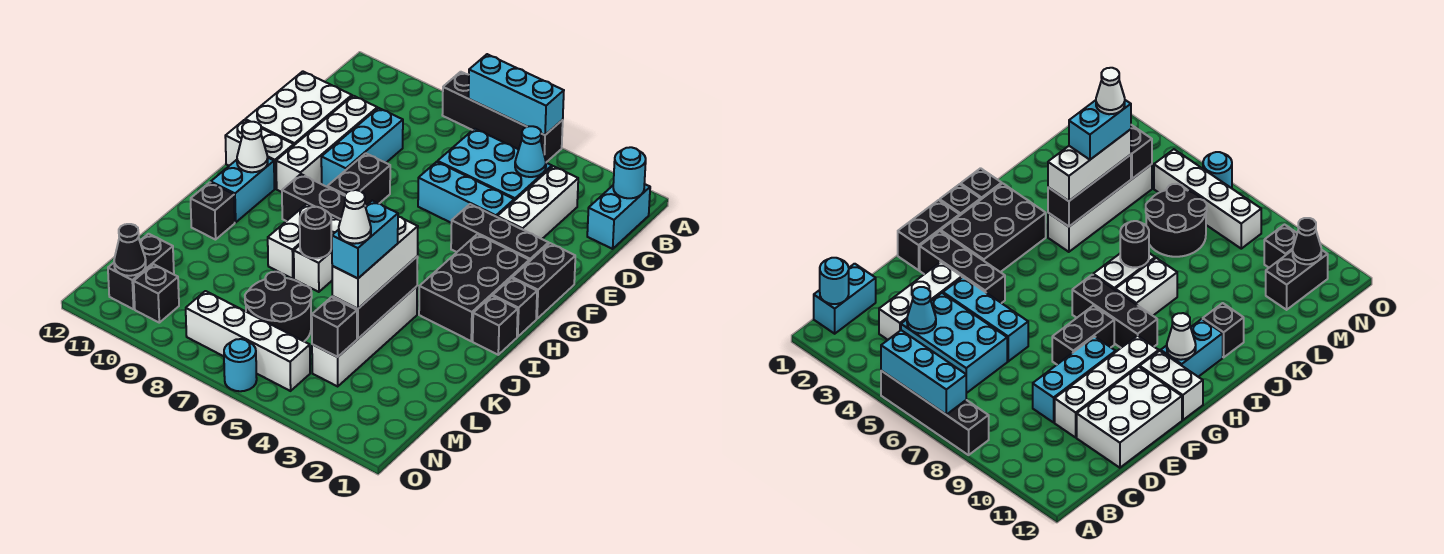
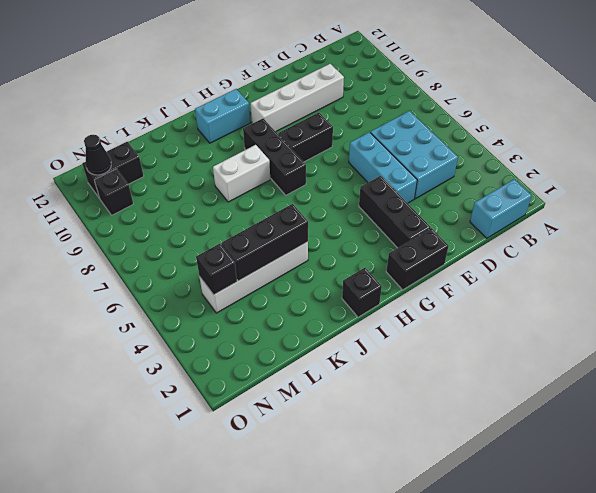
none -> black brick A5:A8 level 1
none -> white brick C3:E3 level 1
none -> cyan brick D9:F9 level 1
none -> white brick D11:F12 level 1

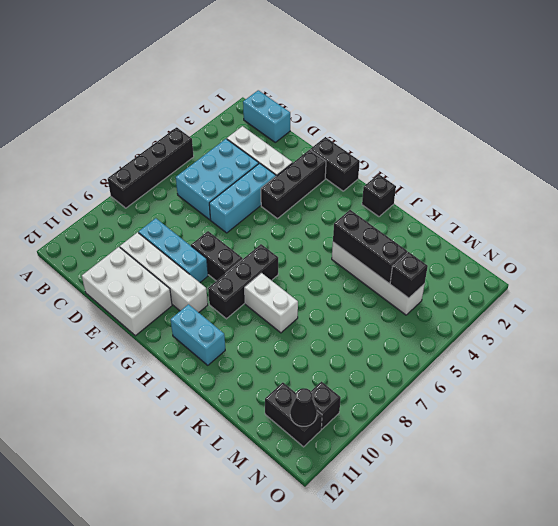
none -> black brick G2:I3 level 1
none -> white brick G11:G12 level 1
none -> black brick H1 level 1
none -> white brick I7:J7 level 1

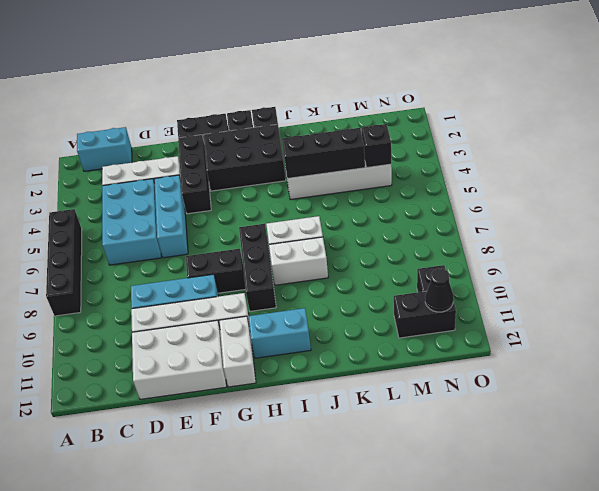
none -> black brick J11 level 1
none -> black round brick L6:M7 level 1
none -> white brick N5:N8 level 1
none -> cyan round brick O6 level 1

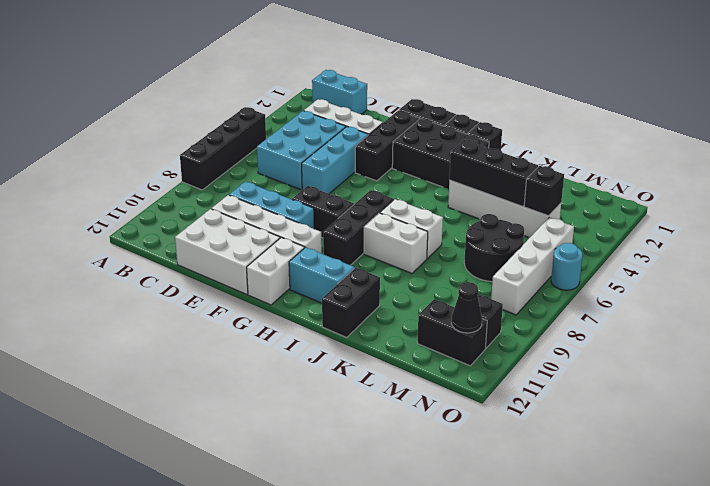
black brick J11:J12 level 1 -> black brick J11 level 1
none -> cyan brick A5:A7 level 2
none -> cyan round brick B1 level 2
none -> cyan cone C4 level 2
none -> white cone H11 level 2

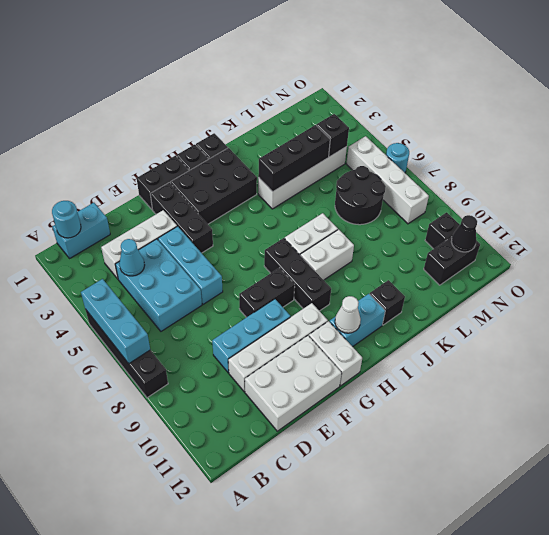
none -> black round brick J7 level 2
none -> white brick J4:L4 level 3
none -> cyan brick K4:L4 level 4
none -> white cone L4 level 5

